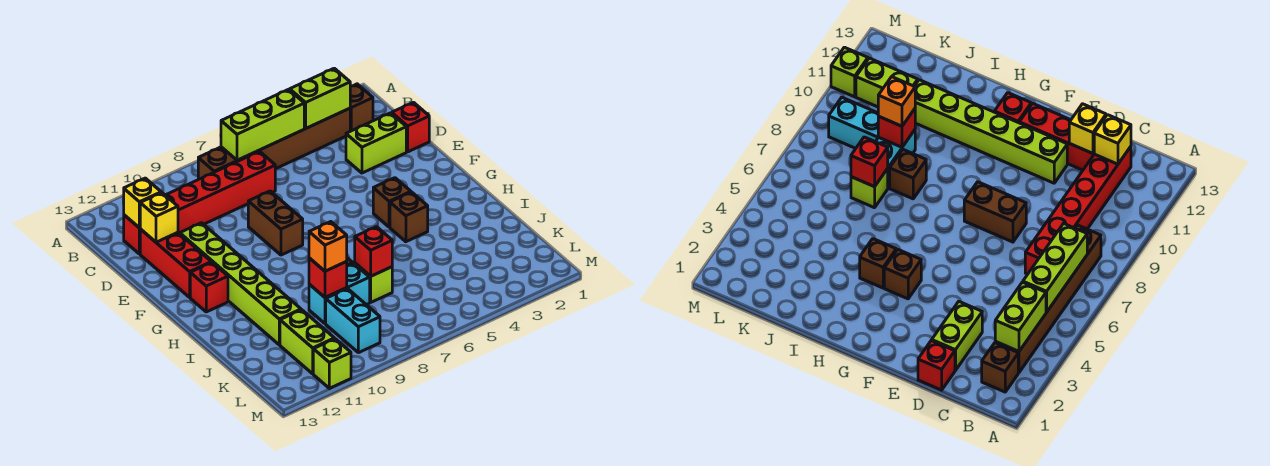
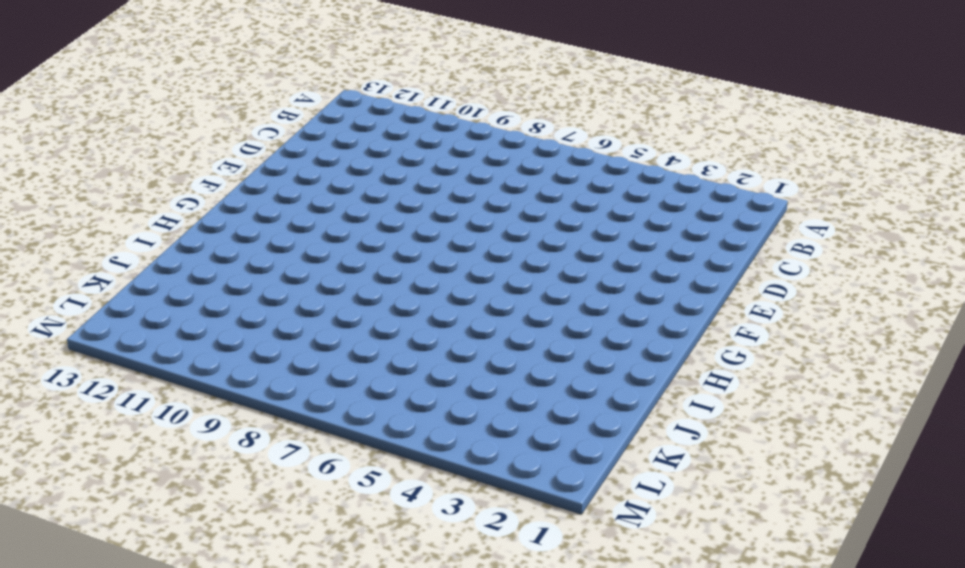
none -> brown brick B2 level 1
none -> brown brick B3:B8 level 1
none -> red brick C7:C12 level 1

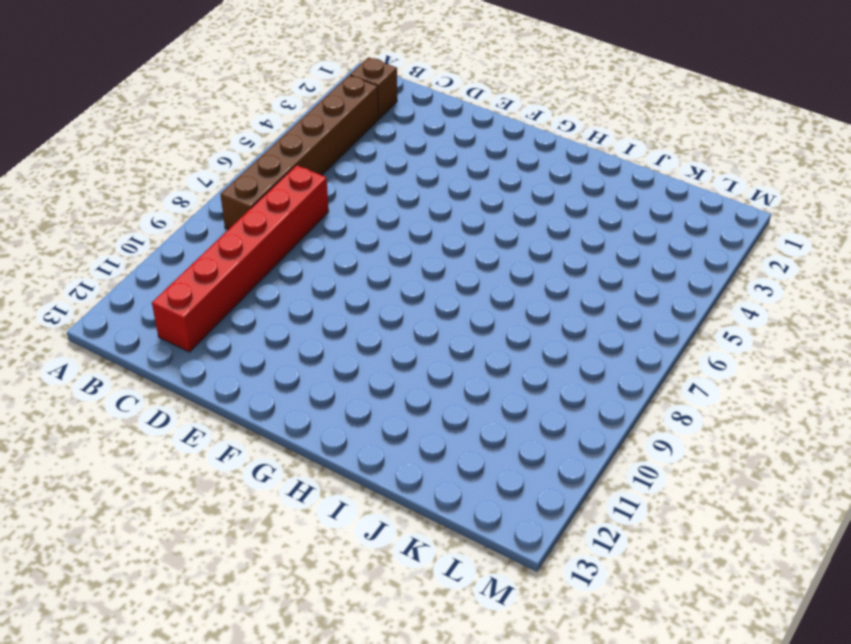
none -> red brick D1 level 1
none -> lime brick D2:D3 level 1
none -> red brick D12:F12 level 1

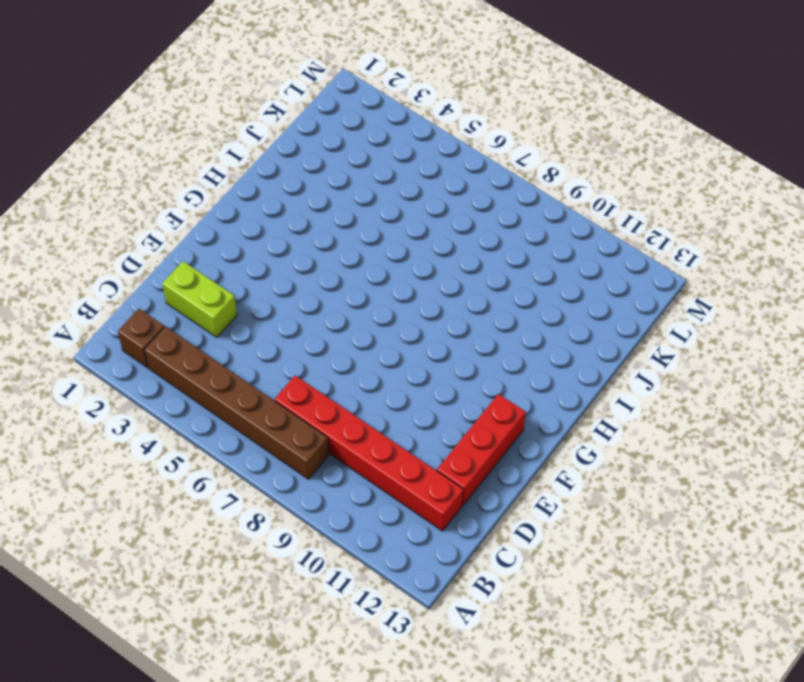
none -> red brick D1 level 1
none -> brown brick E8:F8 level 1
none -> lime brick E11:J11 level 1

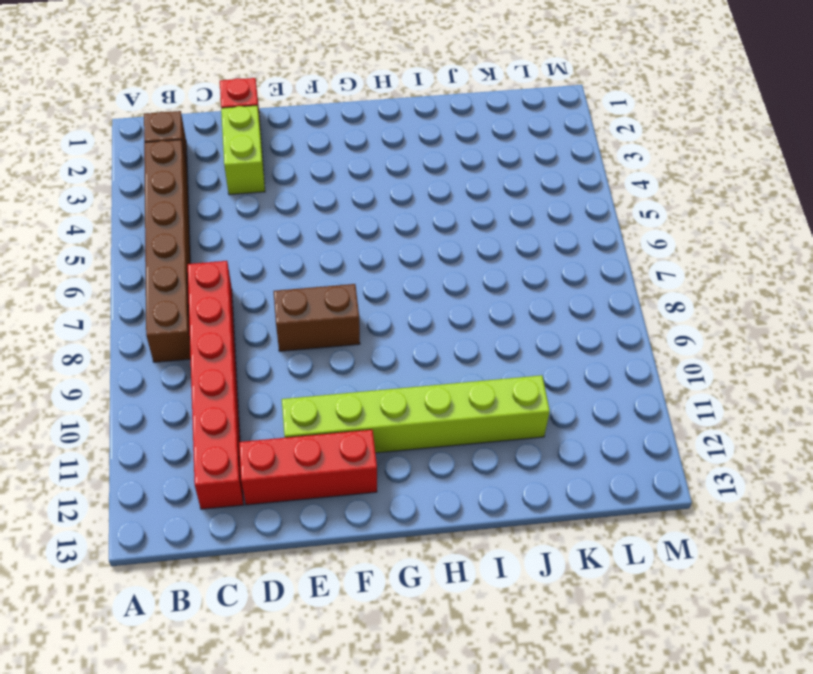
none -> brown brick G4 level 1
none -> red brick G12 level 1
none -> brown brick H4 level 1

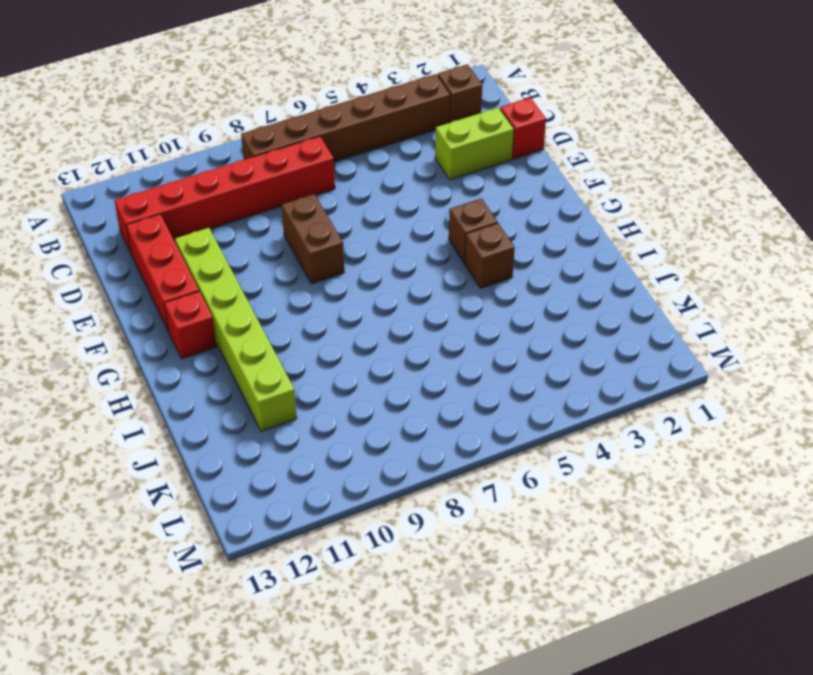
none -> brown brick I8 level 1
none -> lime brick J7 level 1
none -> cyan brick J8:J9 level 1

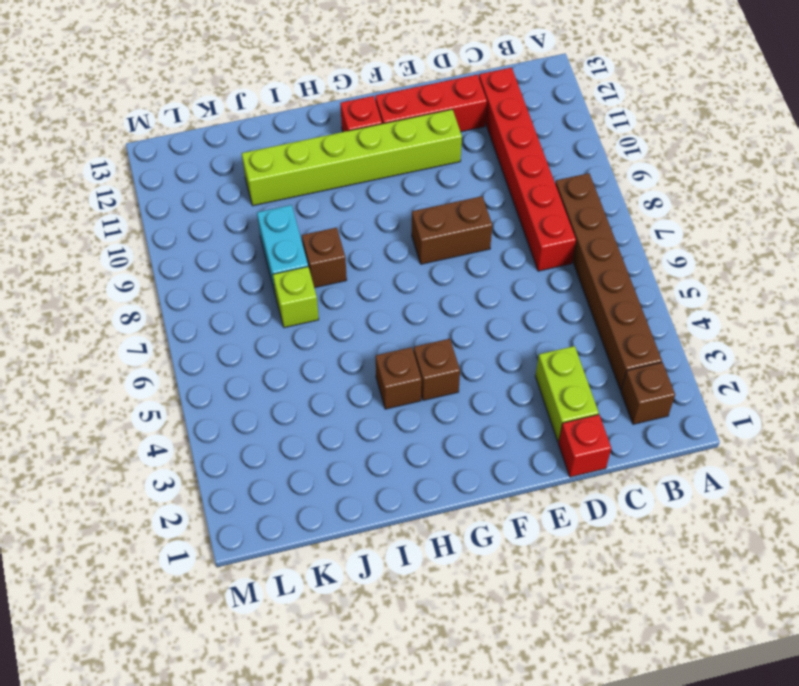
none -> cyan brick K9:L9 level 1
none -> lime brick K11:L11 level 1
none -> lime brick M11 level 1

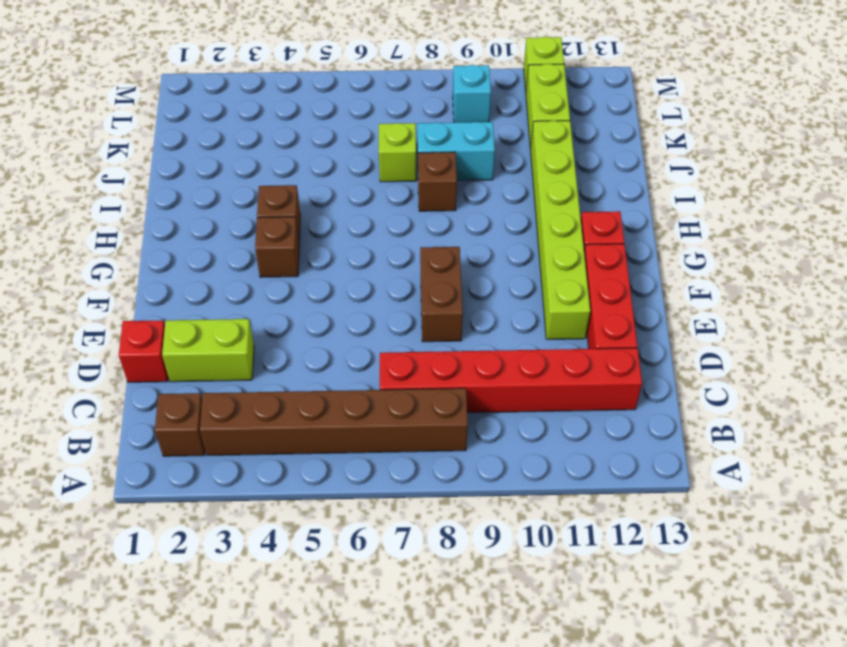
cyan brick L9 level 1 -> cyan brick K9:L9 level 1
none -> lime brick B3:B4 level 2
none -> lime brick B5:B7 level 2
none -> yellow brick C12 level 2

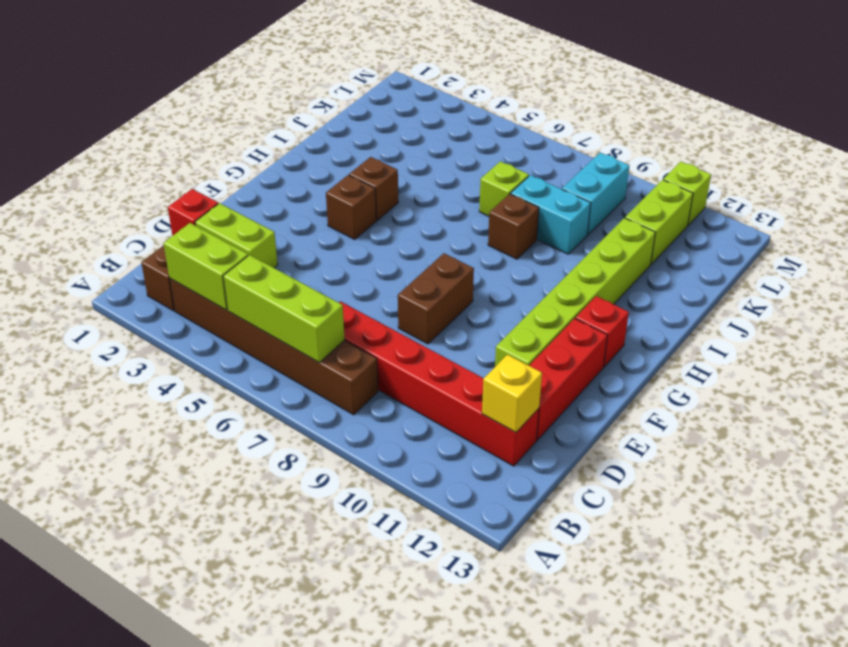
none -> yellow brick D12 level 2
none -> red brick J7 level 2
none -> red brick J9 level 2

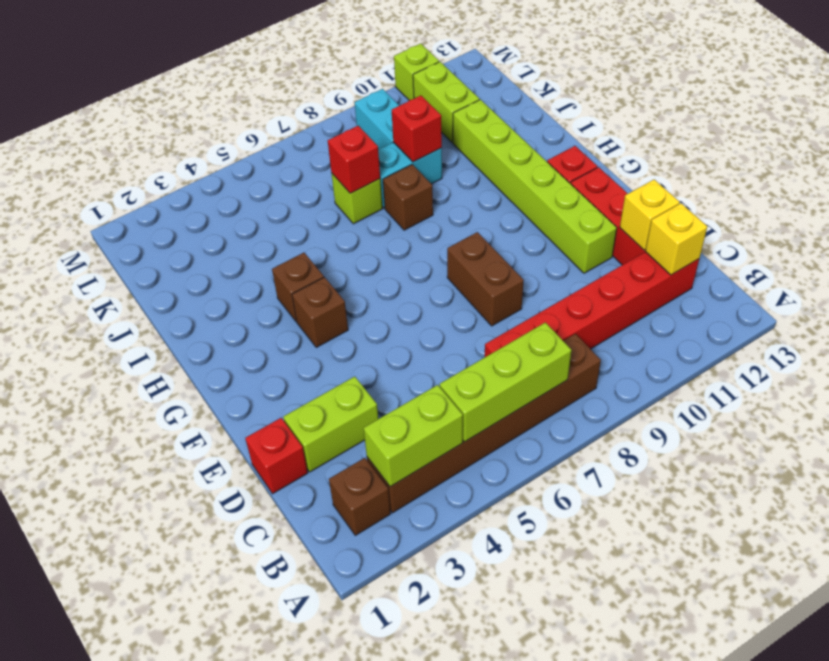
none -> orange brick J9 level 3

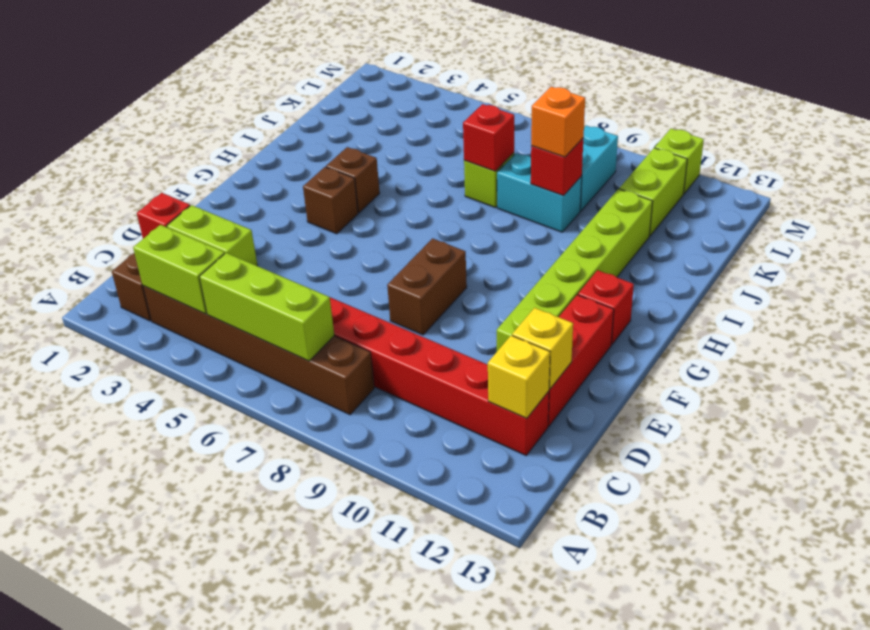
none -> brown brick I8 level 1

